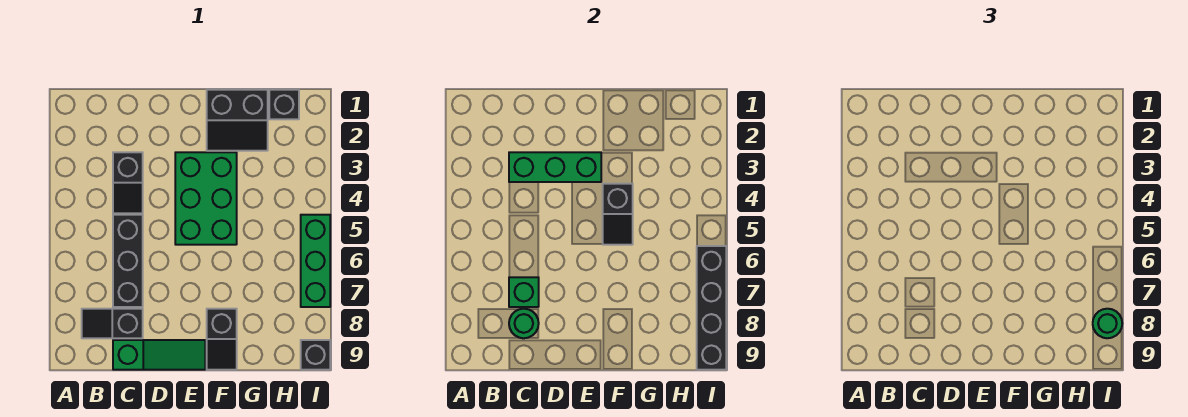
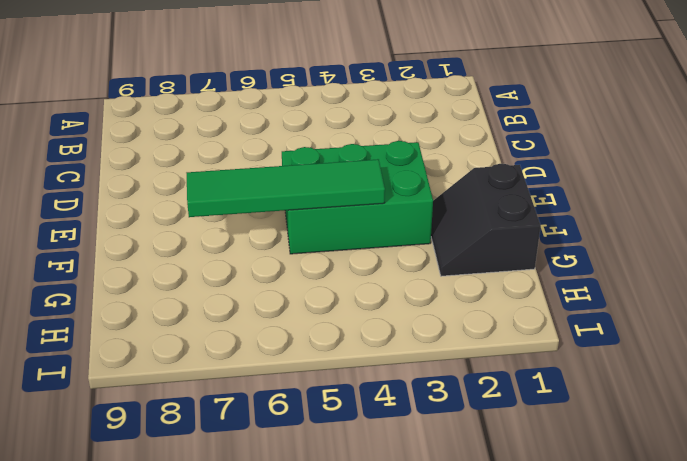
green tile F4:F7 level 2 -> black slope F4:F5 level 2 top 4
none -> black slope B8:C8 level 1 top C
none -> black slope C3:C4 level 1 top 3
none -> black brick C5:C7 level 1

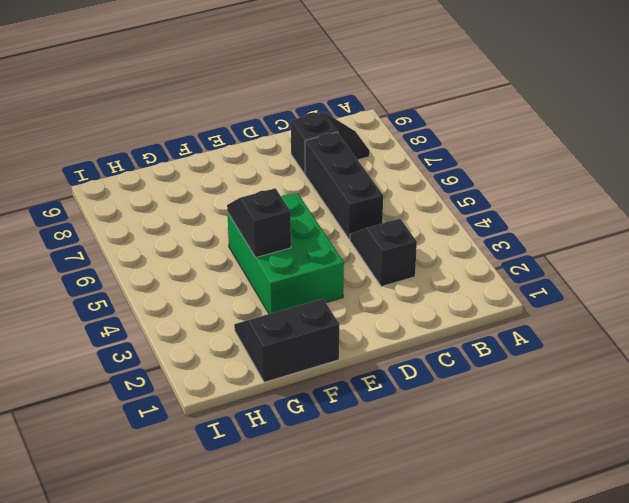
none -> green slope C9:E9 level 1 top C
none -> black slope F8:F9 level 1 top 8
none -> black brick H1 level 1

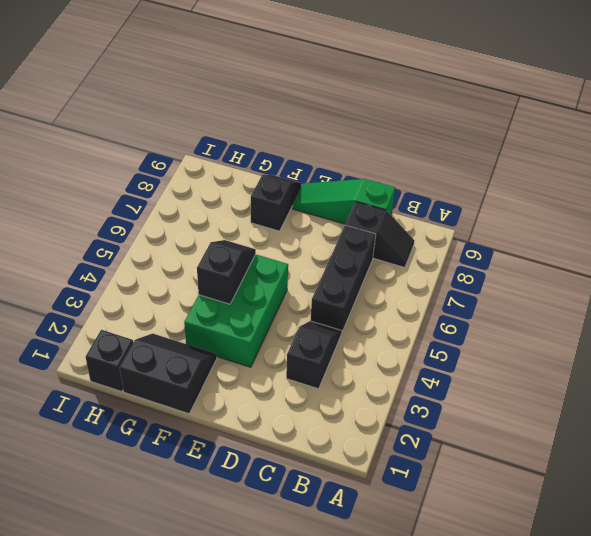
none -> green brick I5:I7 level 1
none -> black brick I9 level 1
none -> green brick C3:E3 level 2

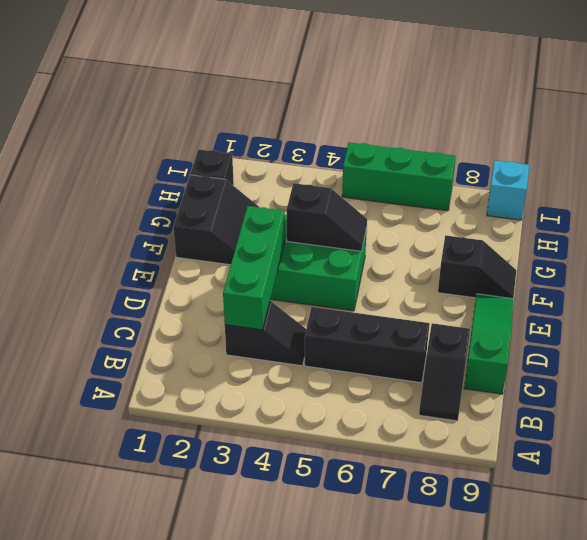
cyan brick I9 level 1 -> black brick I9 level 1
none -> green brick C7 level 2
none -> green round brick C8 level 2
none -> black brick I6:I9 level 2

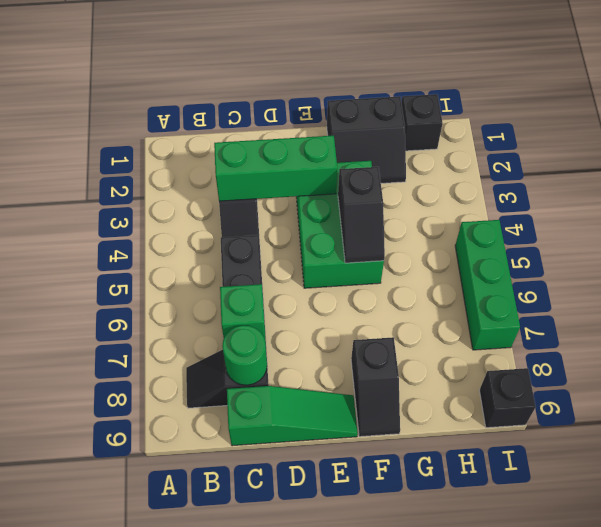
none -> black brick I6:I9 level 2
none -> green round brick I8 level 3

